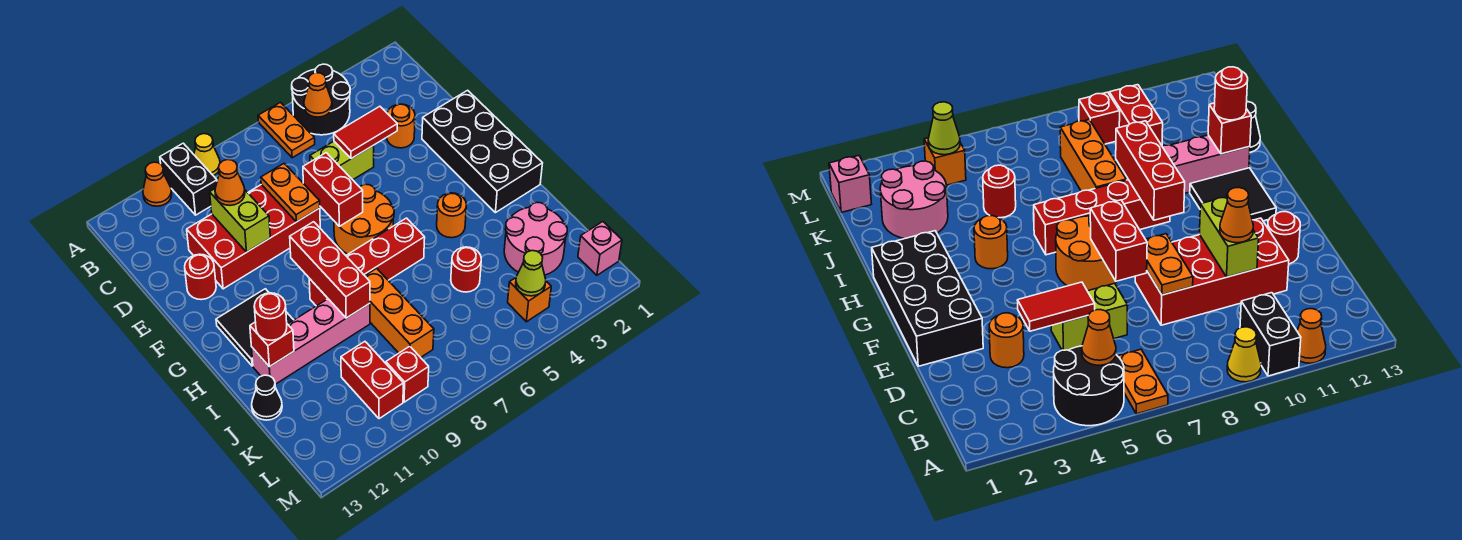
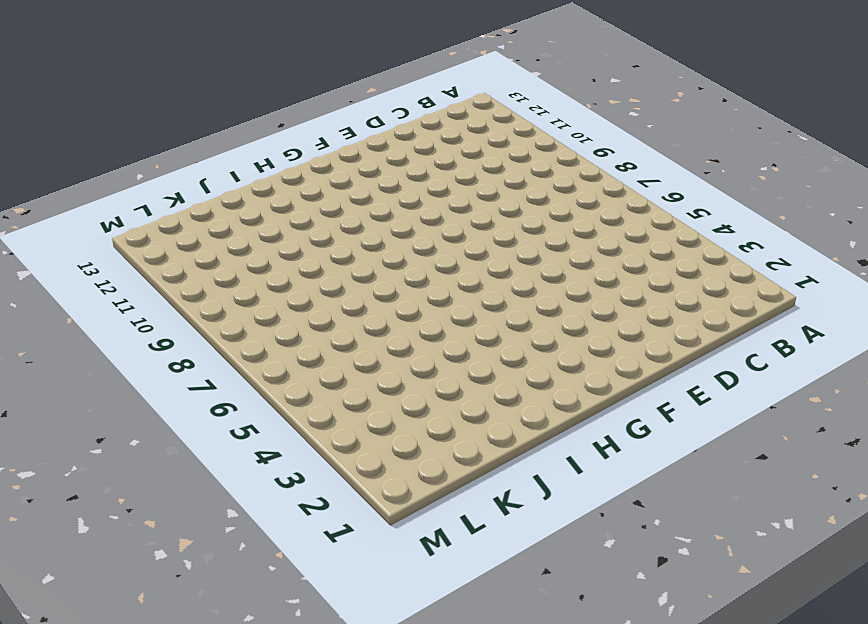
none -> black round brick A4:B5 level 1
none -> orange plate A6:B6 level 1
none -> yellow cone A9 level 1
none -> black brick A10:B10 level 1

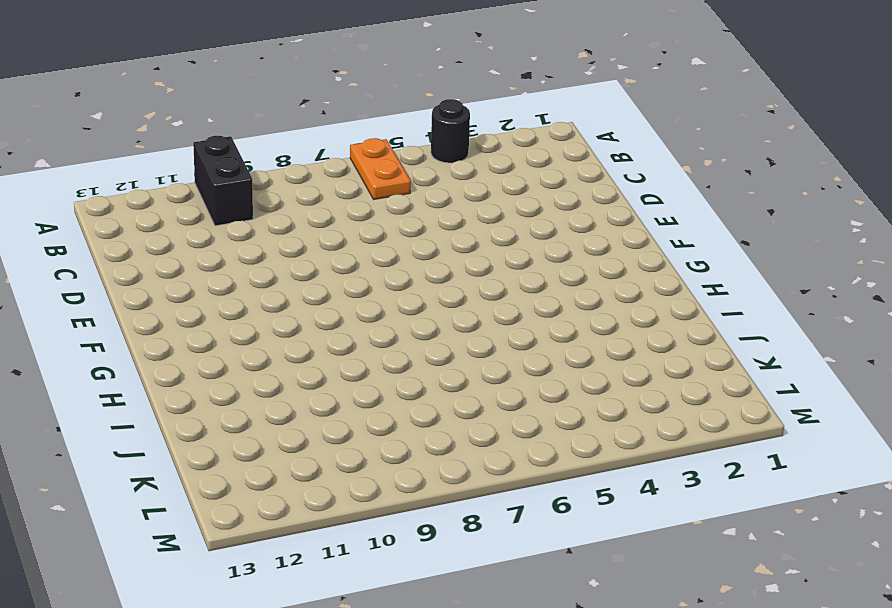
black round brick A4 level 1 -> black round brick A4:B5 level 1
none -> yellow cone A9 level 1
none -> orange cone A11 level 1
none -> orange round brick D3 level 1
none -> lime brick D5:D6 level 1

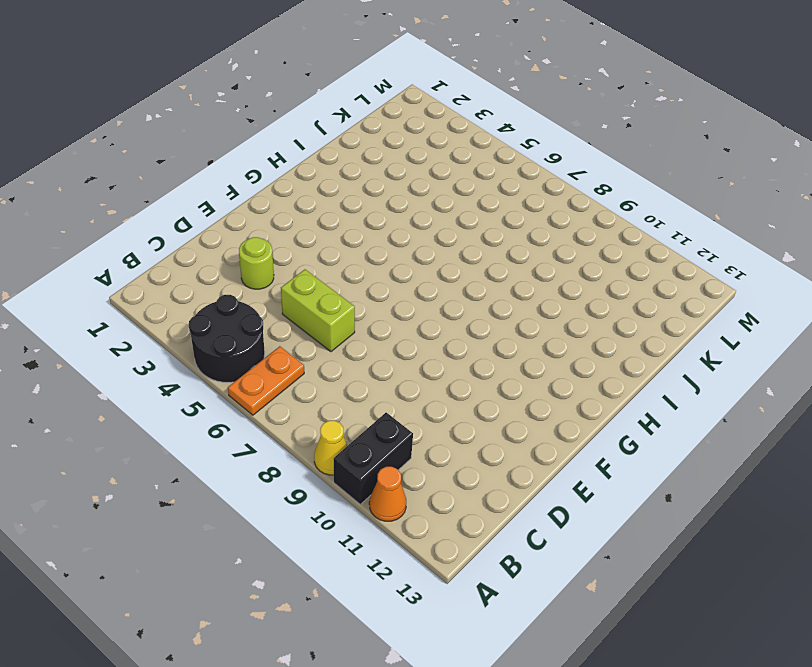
lime round brick D3 level 1 -> orange round brick D3 level 1
none -> red brick D8:E11 level 1
none -> black brick E1:H2 level 1
none -> red round brick E12 level 1
none -> orange round brick F6:G7 level 1

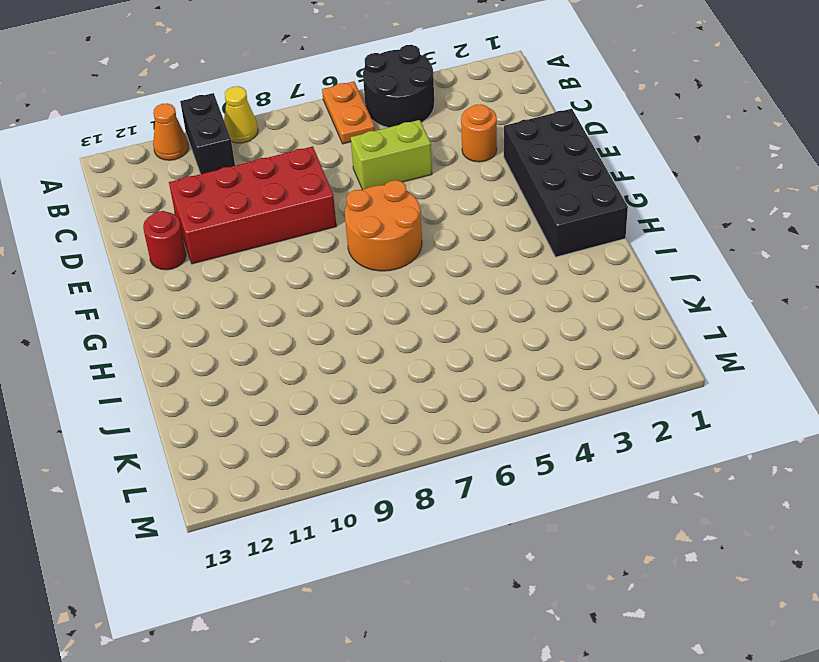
none -> black tile G11:H12 level 1
none -> orange round brick H4 level 1
none -> red brick H6:H9 level 1
none -> orange brick I8:K8 level 1

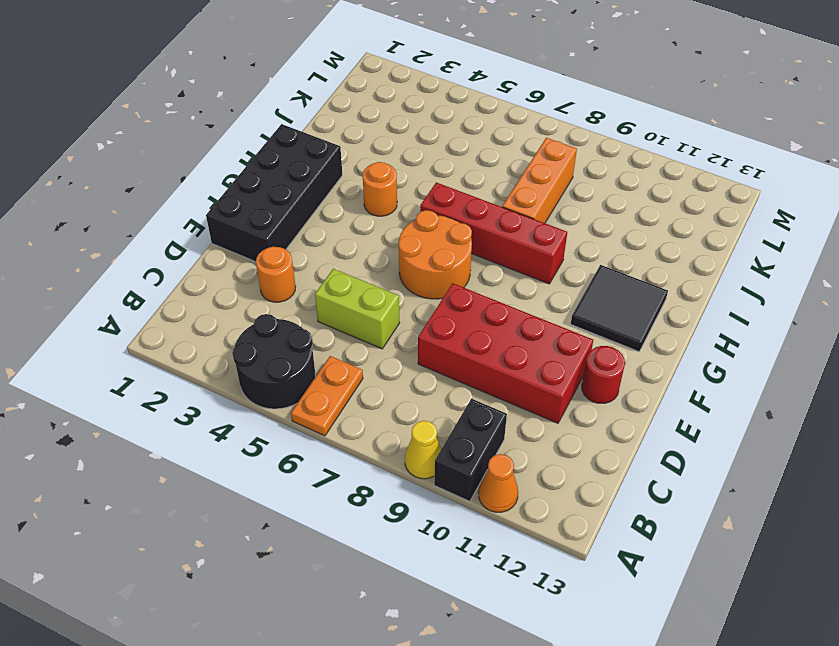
none -> pink brick I9:I12 level 1
none -> pink round brick J2:K3 level 1
none -> red round brick J5 level 1
none -> black cone J13 level 1

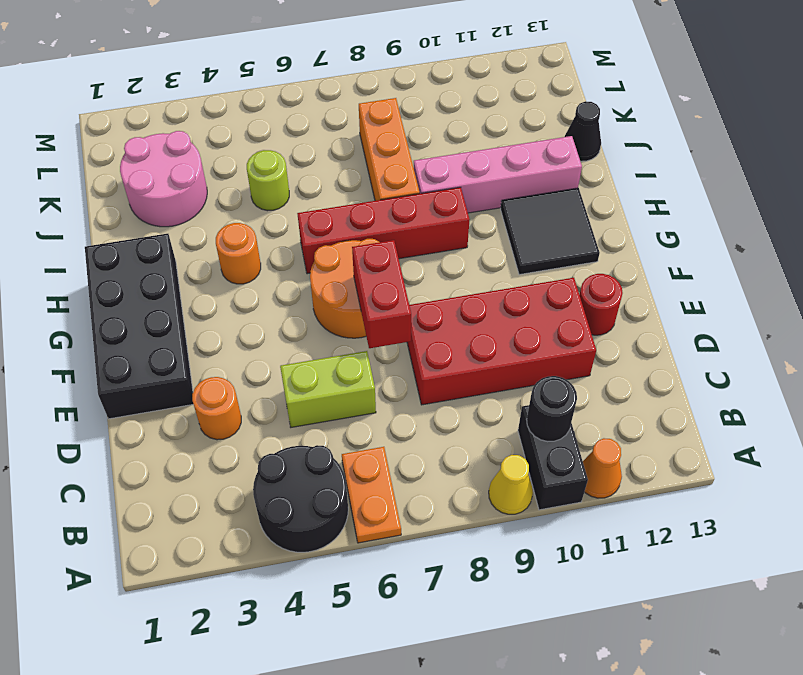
black round brick B10 level 2 -> none
lime round brick J5 level 1 -> red round brick J5 level 1
none -> red brick K10:L10 level 1
none -> pink brick L1 level 1
none -> orange brick L4 level 1
none -> red brick L9 level 1

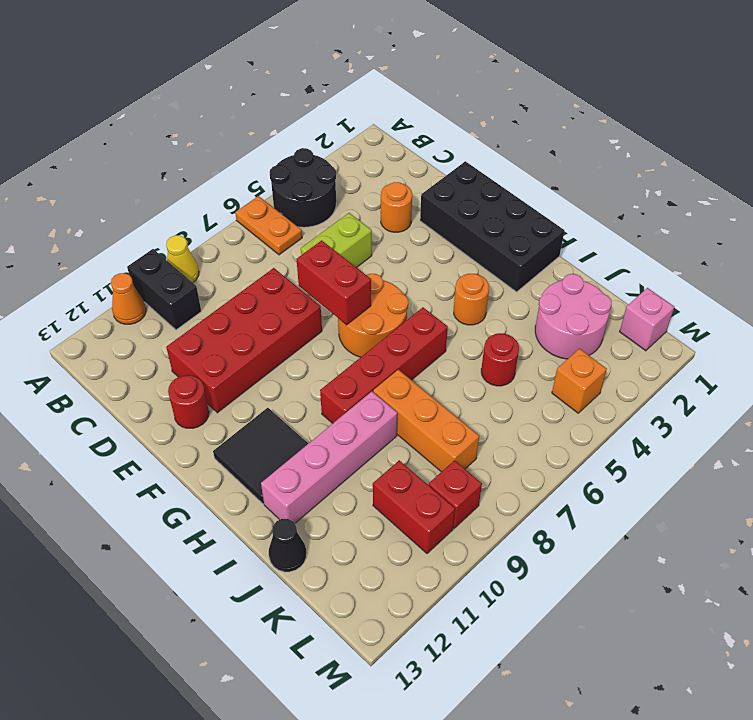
none -> orange cone B5 level 2
none -> red tile D4:D5 level 2
none -> orange plate D8:E8 level 2
none -> lime brick D10:E10 level 2

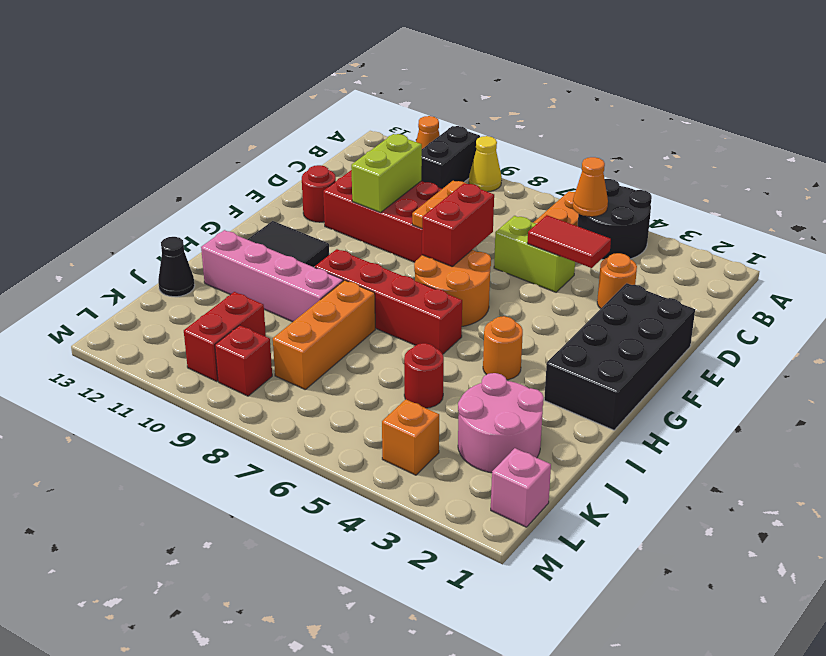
none -> red brick G9:I9 level 2
none -> red brick I12 level 2
none -> lime cone L4 level 2
none -> orange cone D10 level 3

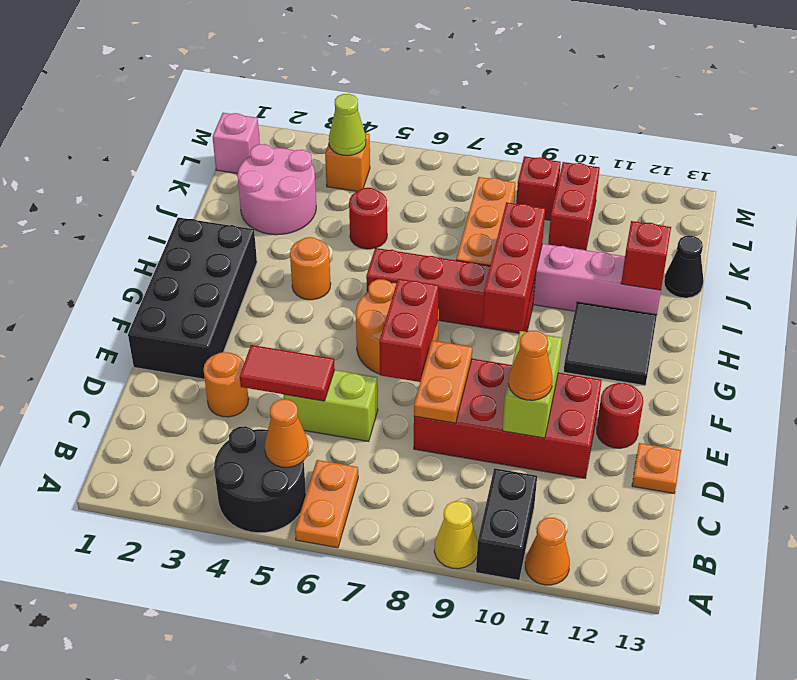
orange plate D13 level 1 -> none
none -> red round brick I12 level 3

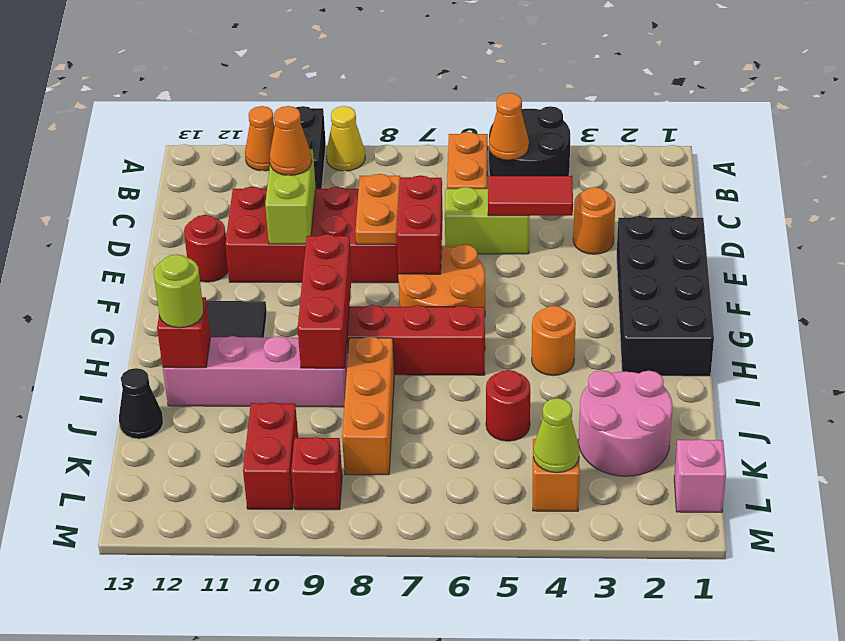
lime round brick I12 level 3 -> red round brick I12 level 3

